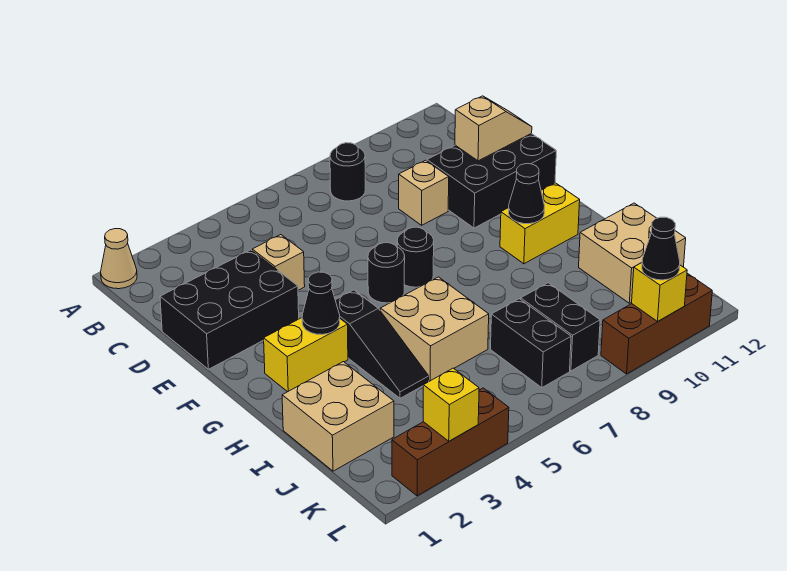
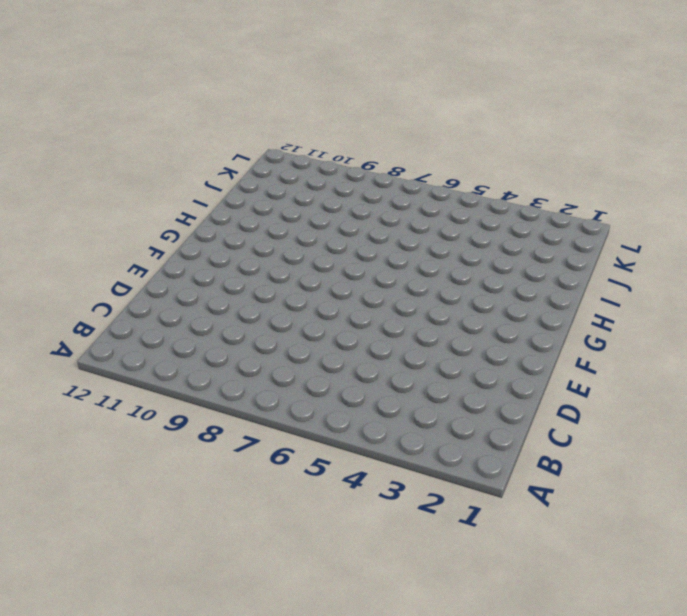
none -> tan cone A1 level 1
none -> black round brick B8 level 1
none -> black brick D1:E3 level 1

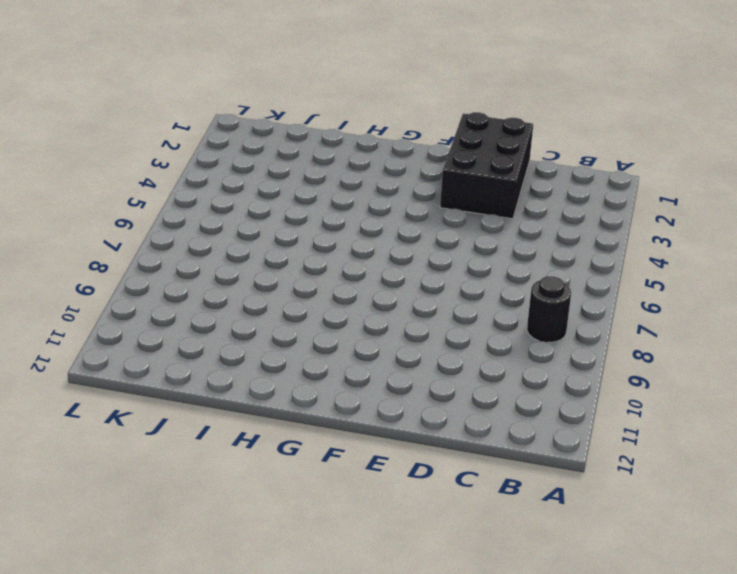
none -> tan cone A1 level 1
none -> tan brick D4 level 1
none -> tan brick D9 level 1

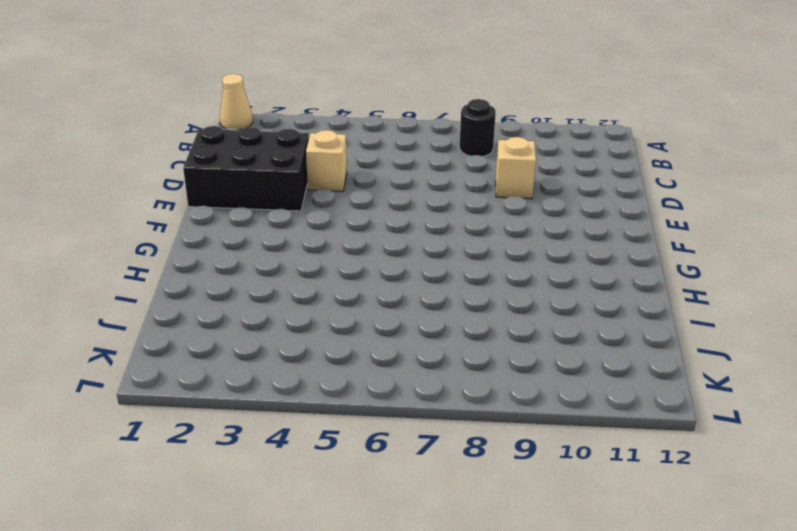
none -> black brick D10:E12 level 1
none -> black round brick F6 level 1
none -> black round brick F7 level 1

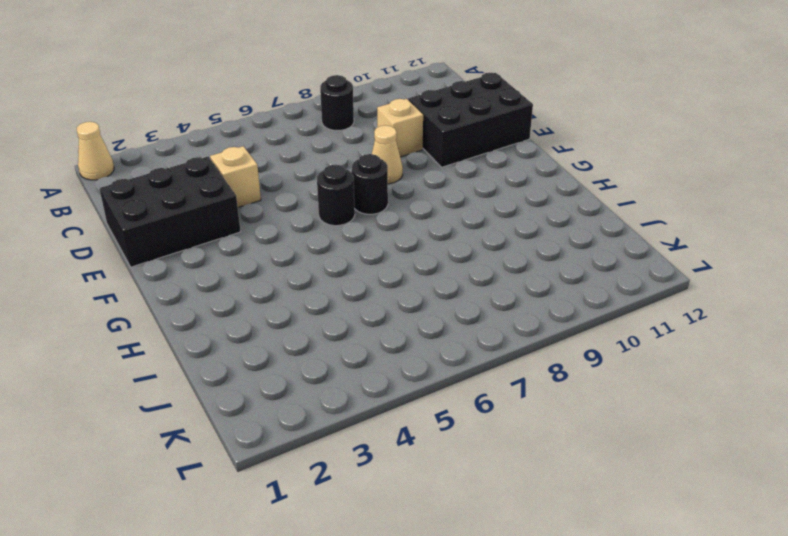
tan cone E8 level 1 -> none
none -> yellow brick G2:G3 level 1
none -> black slope G4:I4 level 1 top G
none -> yellow brick G10:G11 level 1

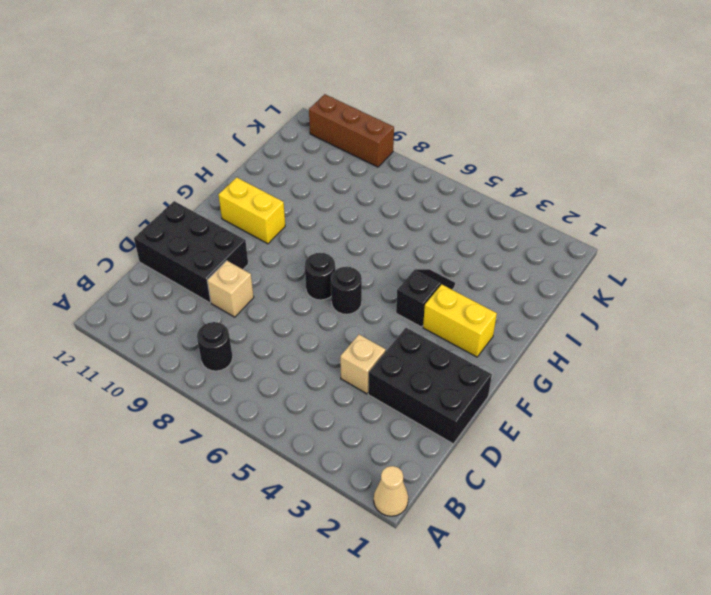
black slope G4:H4 level 1 top G -> black slope G4:I4 level 1 top G
none -> tan brick H5:I6 level 1
none -> tan brick I1:J2 level 1
none -> tan brick I11:J12 level 1

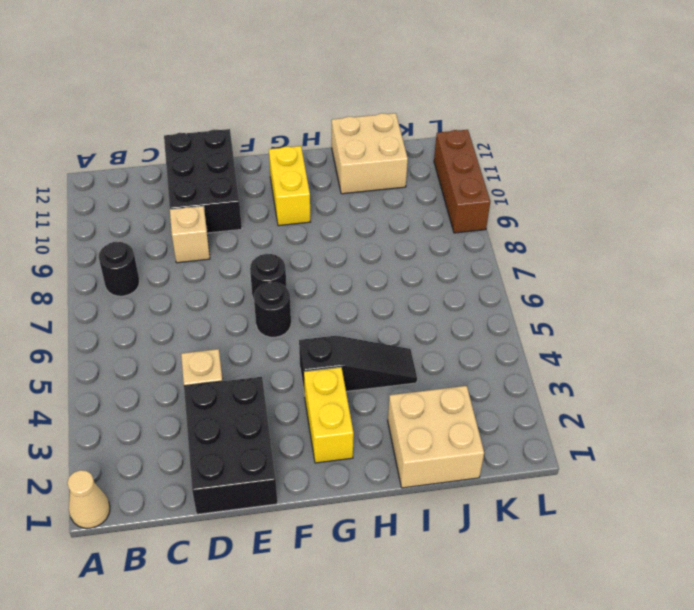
none -> tan brick H5:I6 level 1
none -> black brick J7:K7 level 1
none -> black brick J8:K8 level 1

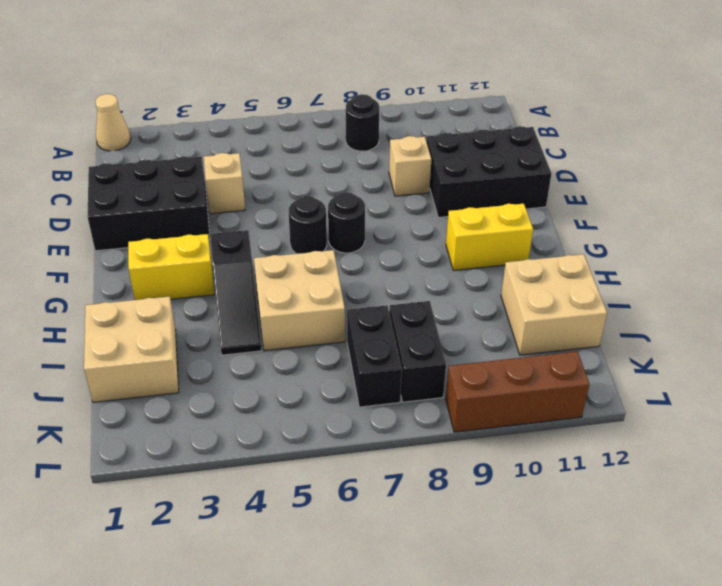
none -> brown brick L2:L4 level 1
none -> tan slope D11:D12 level 2 top 11
none -> black cone G3 level 2

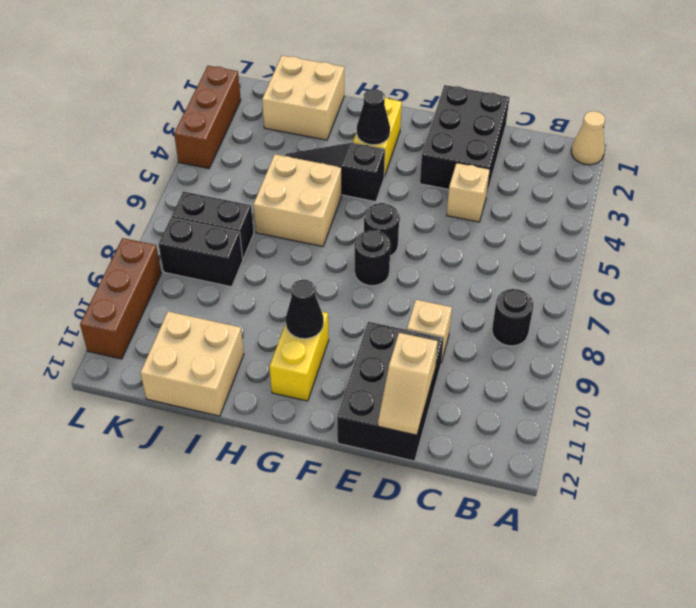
none -> yellow brick L3 level 2
none -> yellow brick L10 level 2
none -> black cone L10 level 3

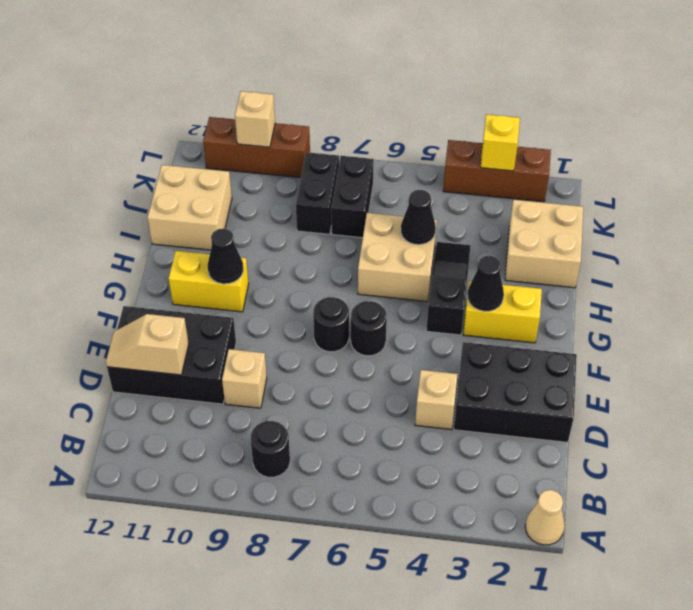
black cone I5 level 2 -> black cone L10 level 3
tan brick L10 level 2 -> yellow brick L10 level 2

